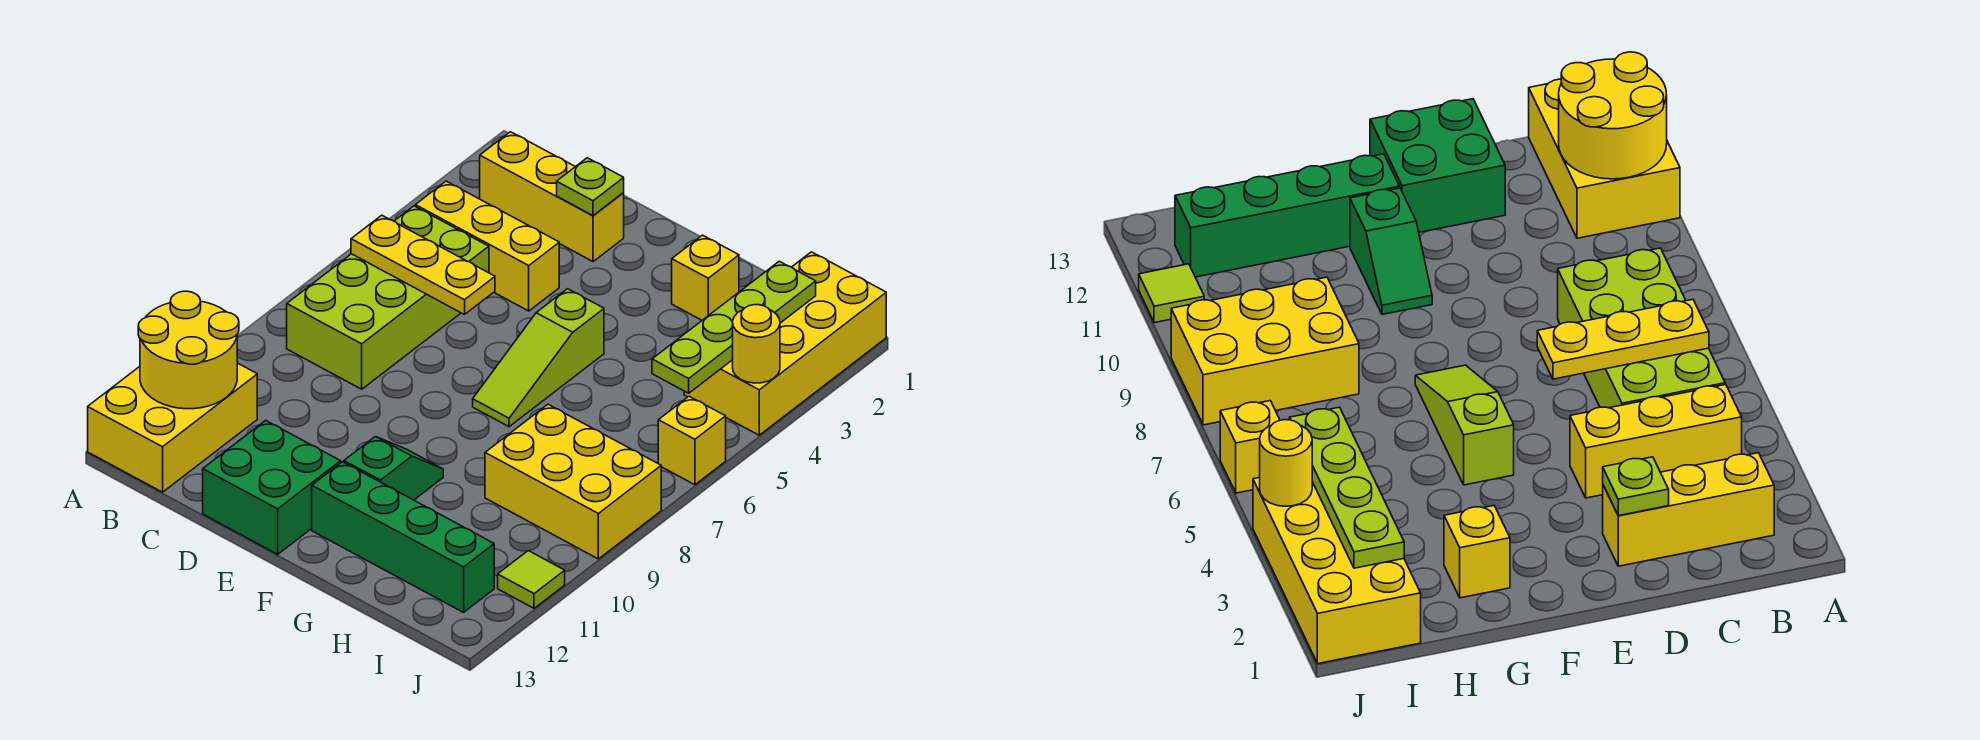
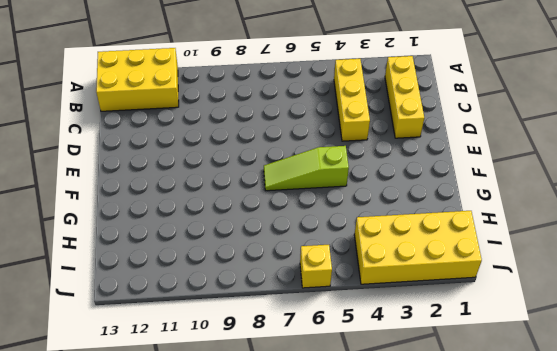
none -> lime brick B5:C8 level 1
none -> green brick D12:E13 level 1
none -> green slope F10:F11 level 1 top 11

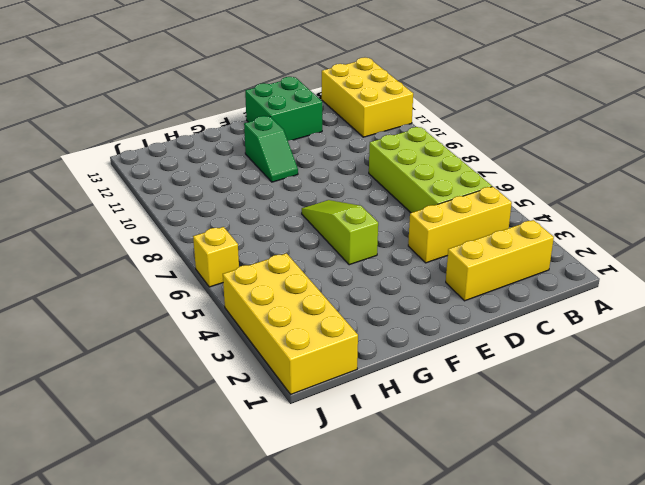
none -> green brick F12:I12 level 1
none -> yellow brick G2 level 1
none -> yellow brick H8:J9 level 1

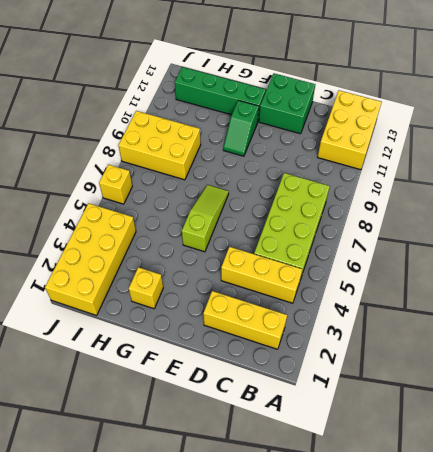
none -> lime tile J11 level 1
none -> yellow round brick A11:B12 level 2
none -> yellow plate B6:D6 level 2

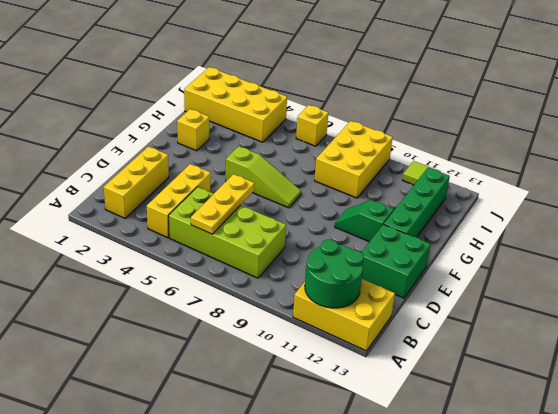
green round brick A11:B12 level 2 -> yellow round brick A11:B12 level 2
none -> lime plate D2 level 2
none -> lime plate I2:I5 level 2
none -> yellow round brick J4 level 2

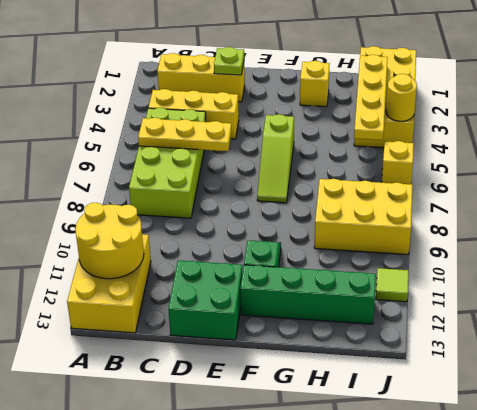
yellow plate I2:I5 level 2 -> lime plate I2:I5 level 2

